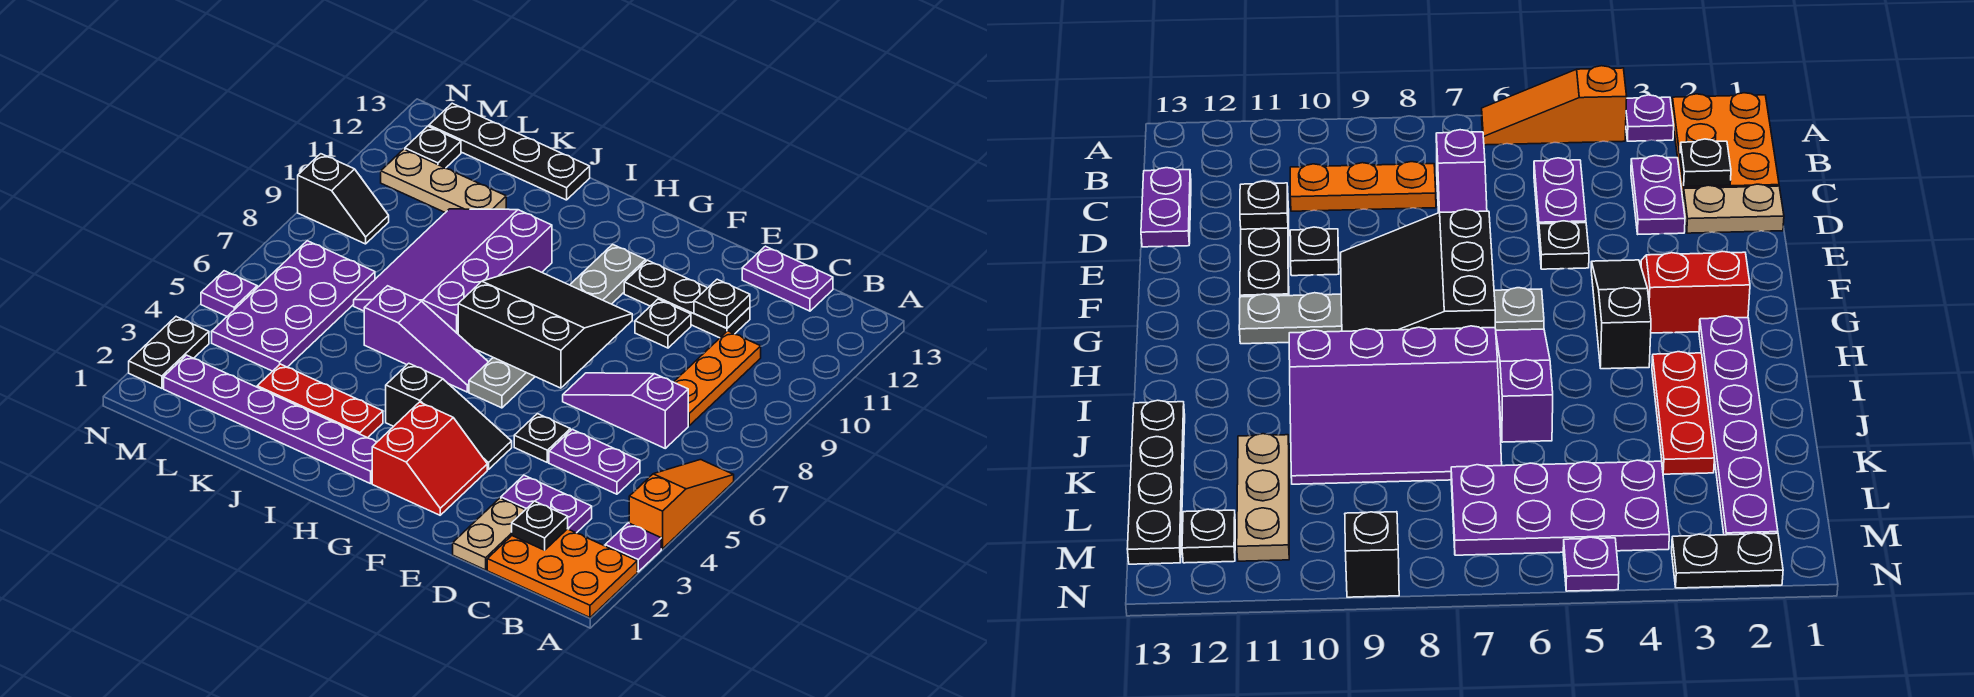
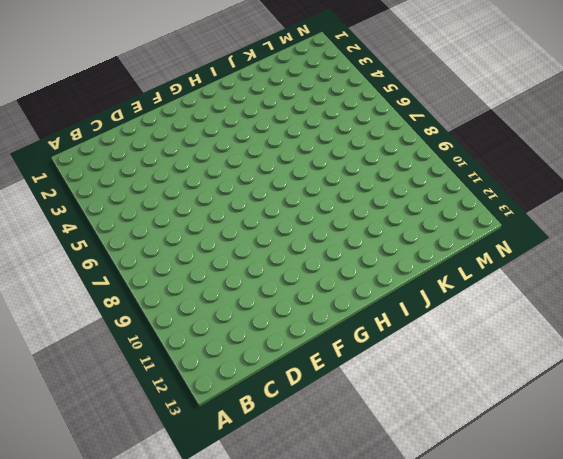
none -> orange plate A1:C2 level 1
none -> purple plate A3 level 1
none -> orange slope A4:A6 level 1 top 4

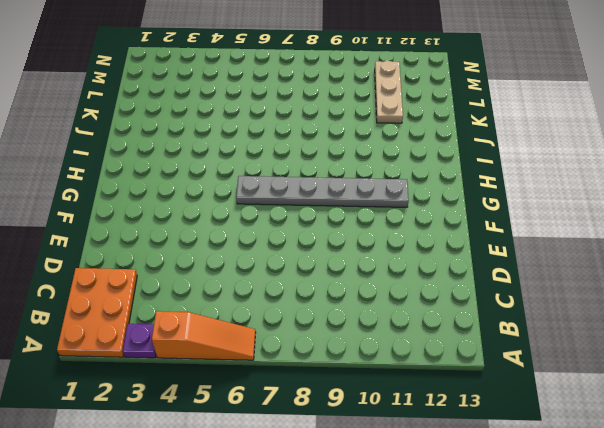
none -> purple plate C3:D3 level 1
none -> purple plate C5:D5 level 1
none -> purple slope C7:E7 level 1 top C

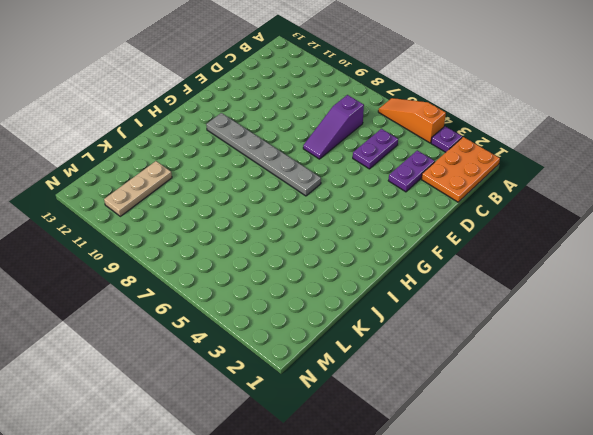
none -> orange plate C8:C10 level 1
none -> purple plate C13:D13 level 1
none -> tan plate D1:D2 level 1

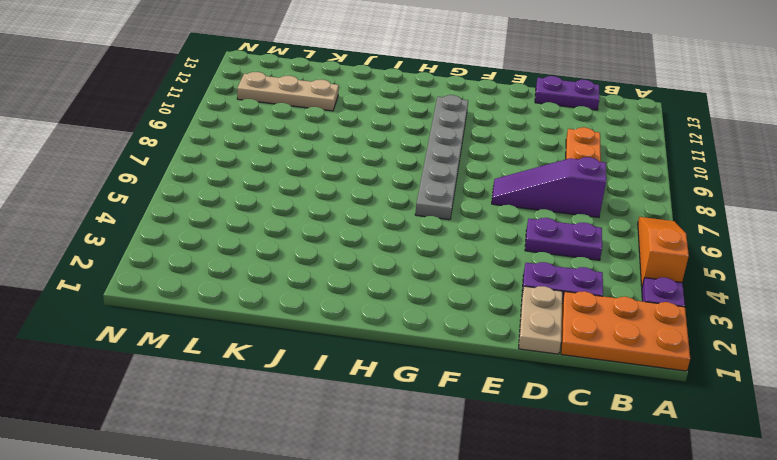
none -> black plate D11:F11 level 1
none -> black plate E5 level 1
none -> black plate E10 level 1

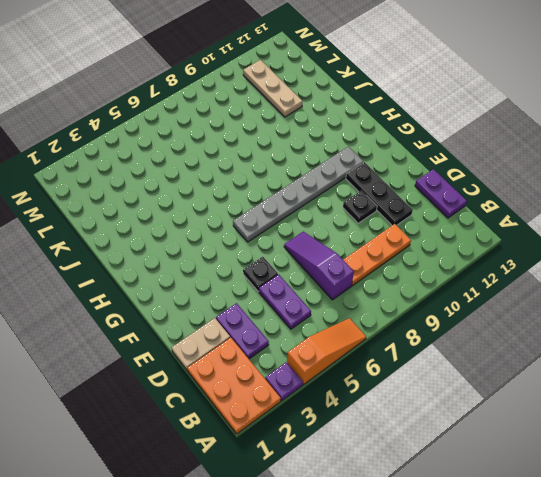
none -> red slope F2:G3 level 1 top G
none -> black slope F4:H4 level 1 top H
none -> purple plate H2:M2 level 1

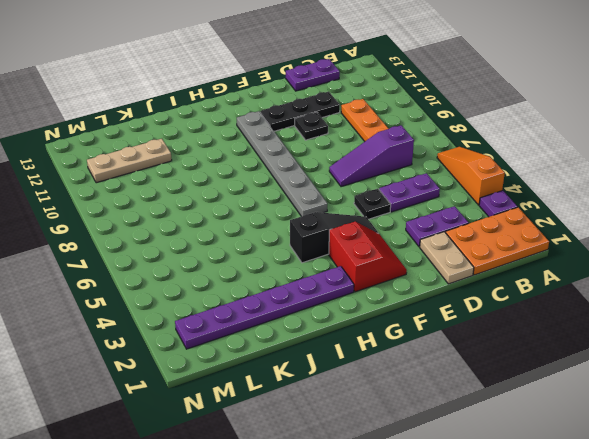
none -> purple slope H6:J6 level 1 top J
none -> red plate I3:K3 level 1
none -> purple slope I7:K10 level 1 top I

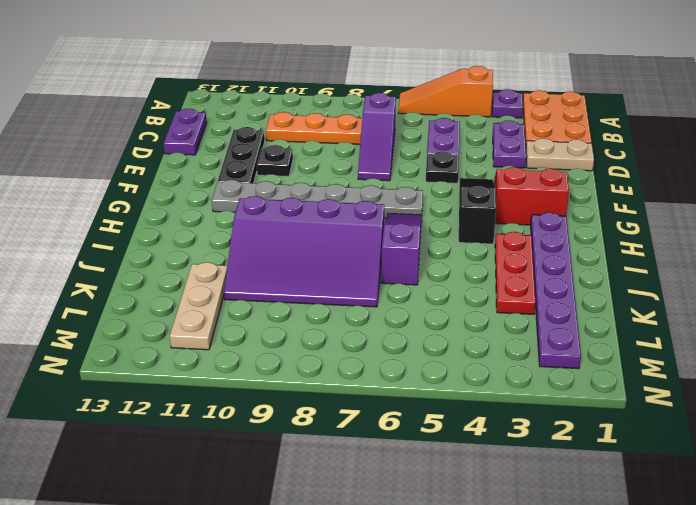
none -> black plate J13:M13 level 1
none -> purple plate L4:M7 level 1
none -> black slope M9:N9 level 1 top N

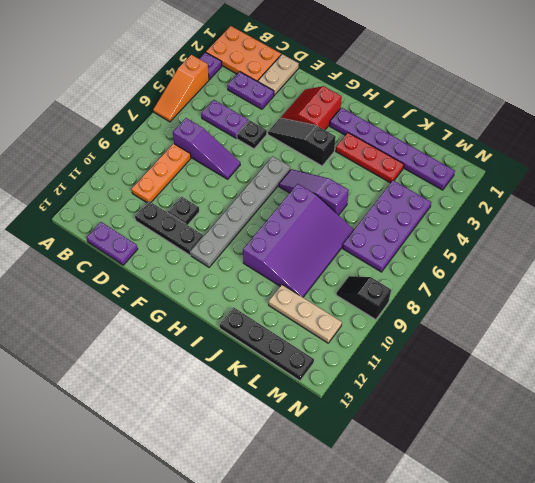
none -> black plate M12 level 1
none -> black plate N2:N3 level 1
none -> purple plate N5 level 1

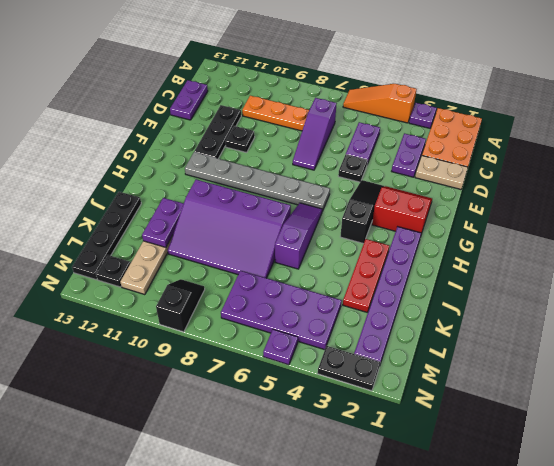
purple plate J11:K11 level 2 -> none
none -> black plate C2 level 2
none -> black plate D11 level 2
none -> black slope F7:H9 level 2 top 7

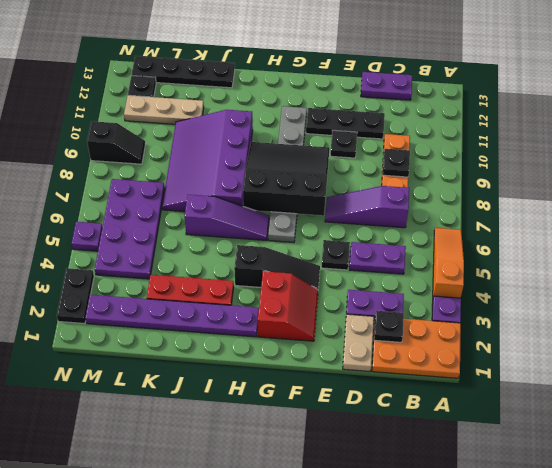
black plate C9 level 2 -> black plate D11 level 2

